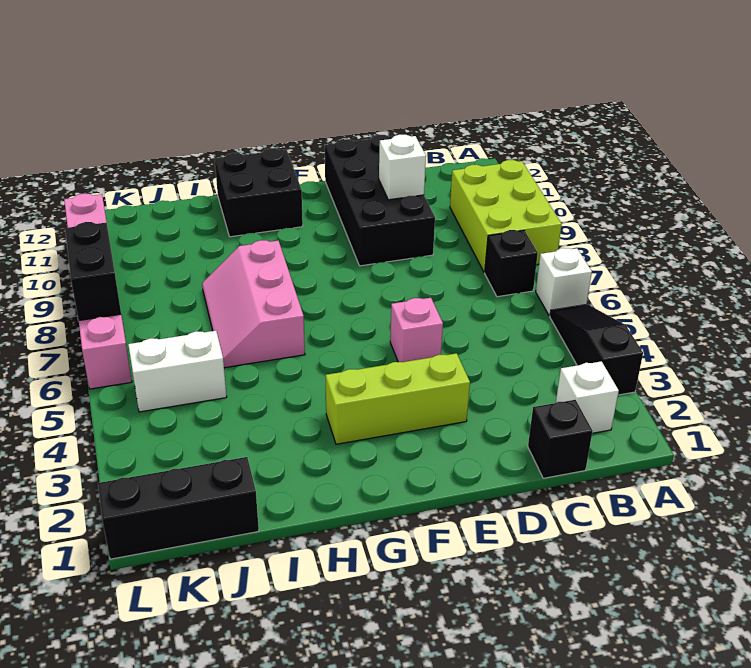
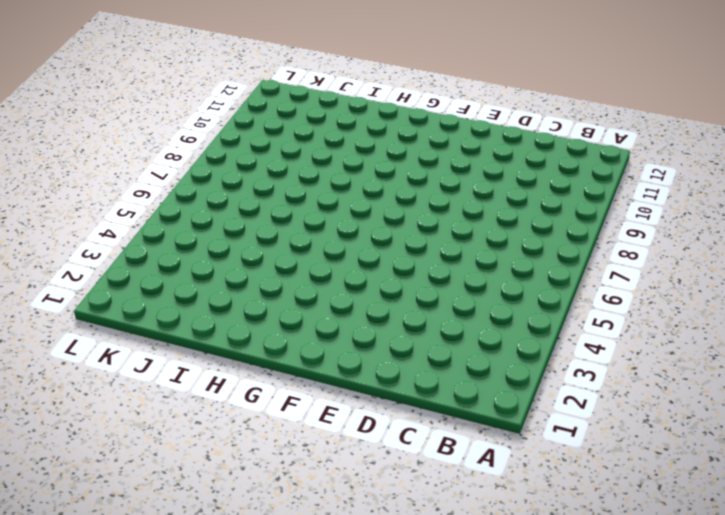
none -> black slope A3:A5 level 1 top 3
none -> white brick A6 level 1
none -> lime brick A8:B10 level 1

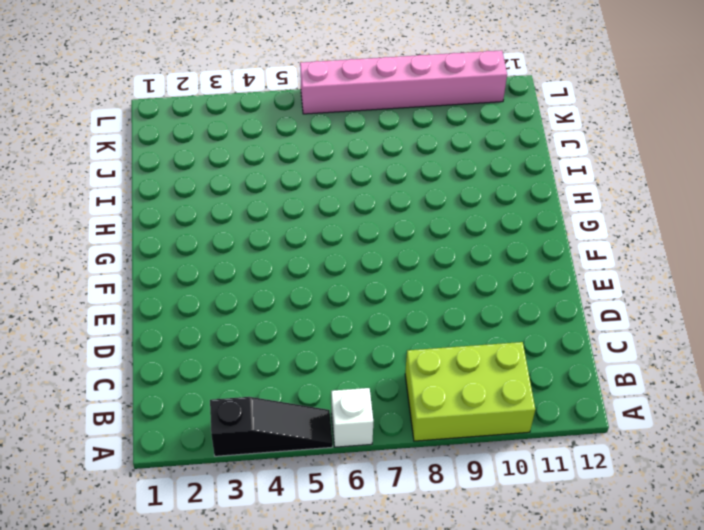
none -> white brick B2 level 1
none -> black brick B7 level 1
none -> black brick C1 level 1

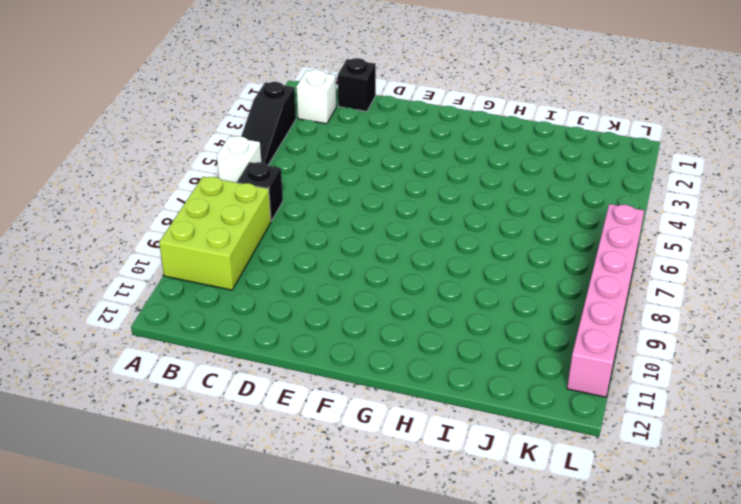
none -> black brick D9:E12 level 1
none -> lime brick E3:G3 level 1
none -> pink brick E5 level 1

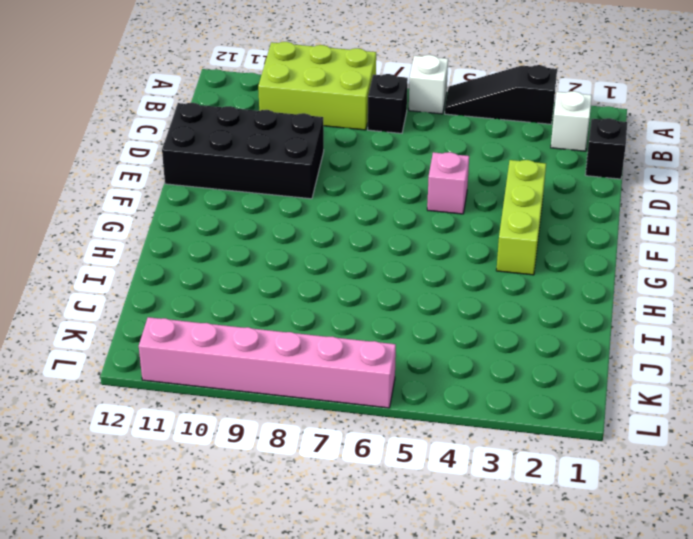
none -> black brick G11:H12 level 1
none -> pink slope H6:I8 level 1 top H
none -> black brick J1:L1 level 1

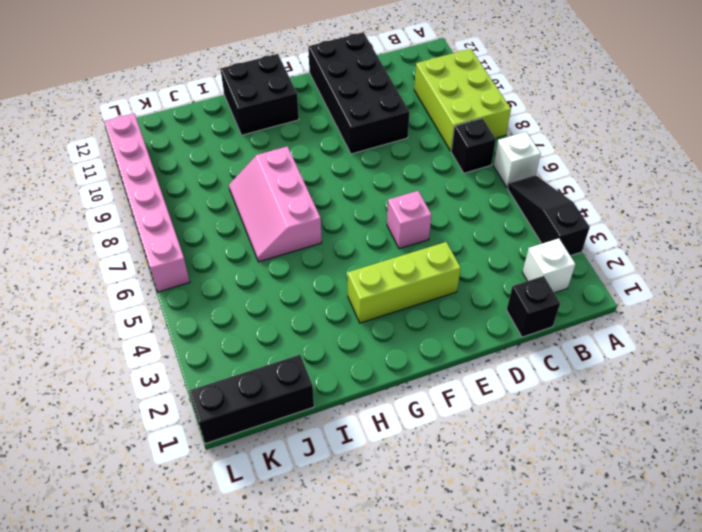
none -> white brick J5:K5 level 1
none -> white brick D10 level 2
none -> black brick L7:L8 level 2

